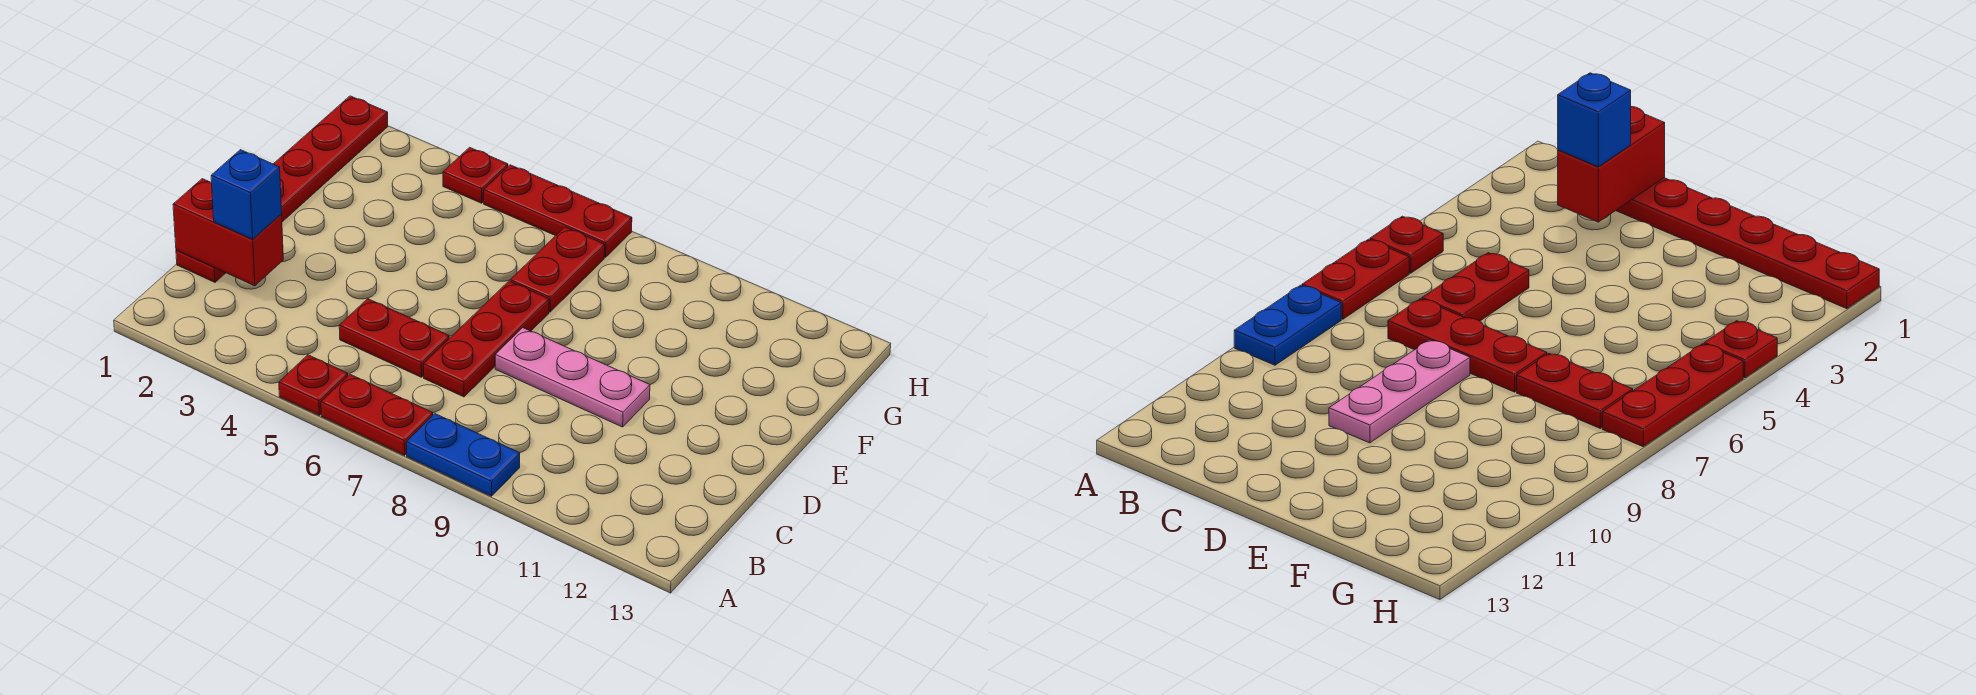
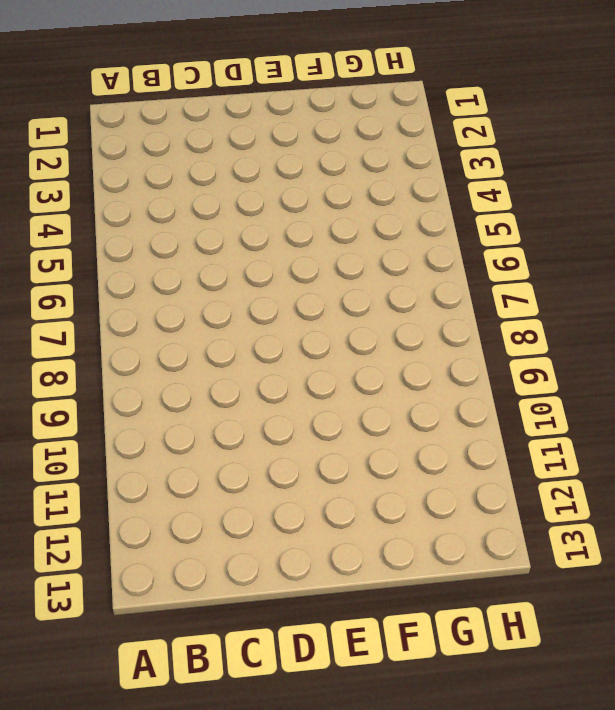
none -> red plate A5 level 1
none -> red plate A6:A7 level 1
none -> blue plate A8:A9 level 1

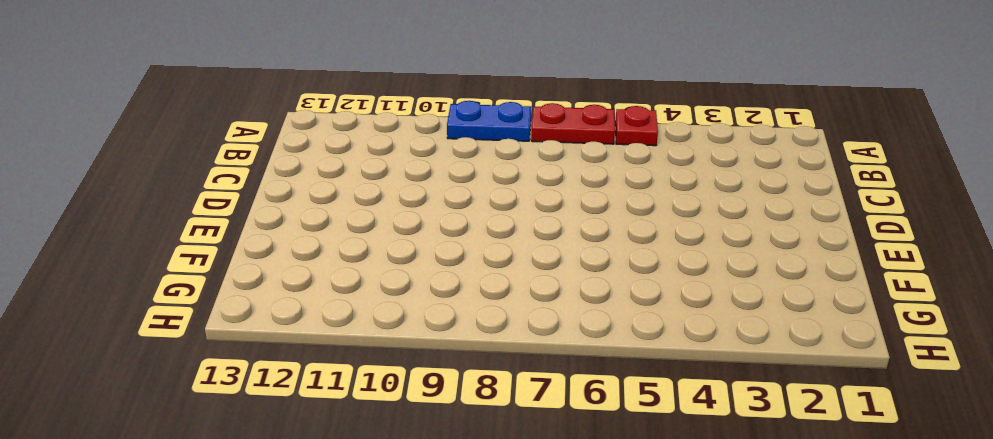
none -> red plate C1:H1 level 1
none -> red plate C5:C6 level 1
none -> red plate C7:E7 level 1

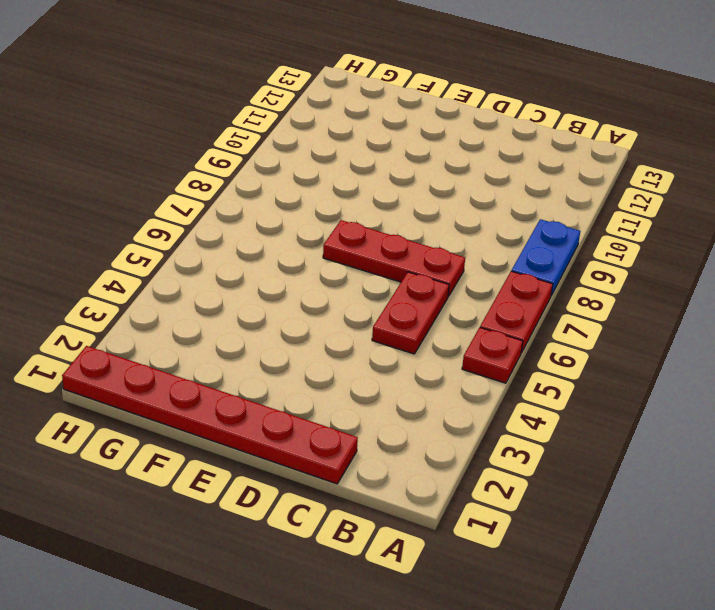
none -> pink plate D8:D10 level 1
none -> red plate F7:G7 level 1
none -> red plate H4 level 1

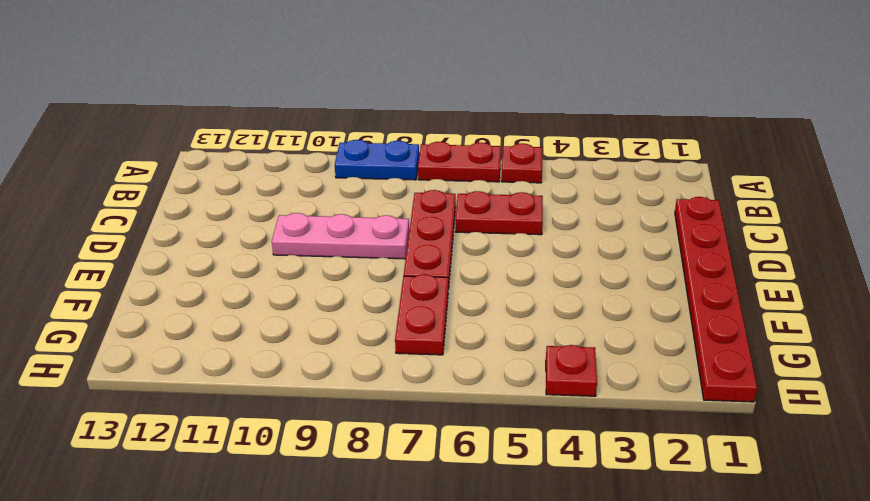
none -> red plate H5:H7 level 1
none -> red brick C1:C2 level 2
none -> blue brick C2 level 3

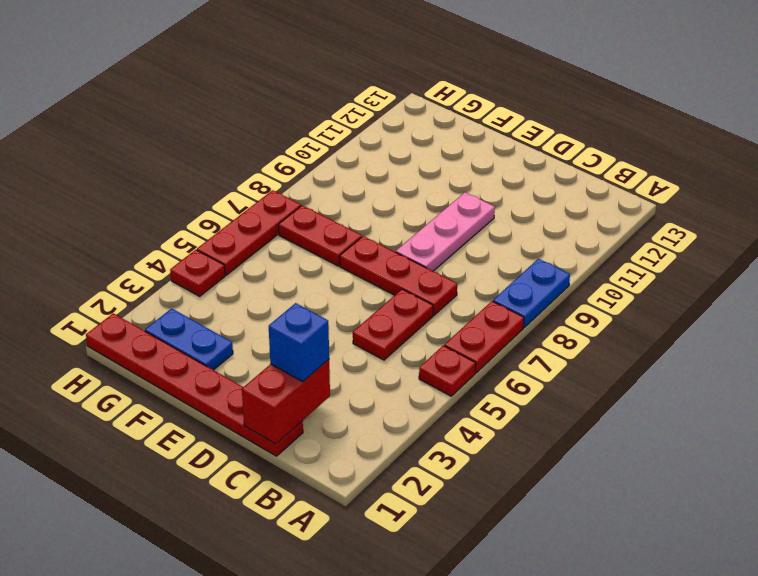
blue plate F2:G2 level 1 -> none

